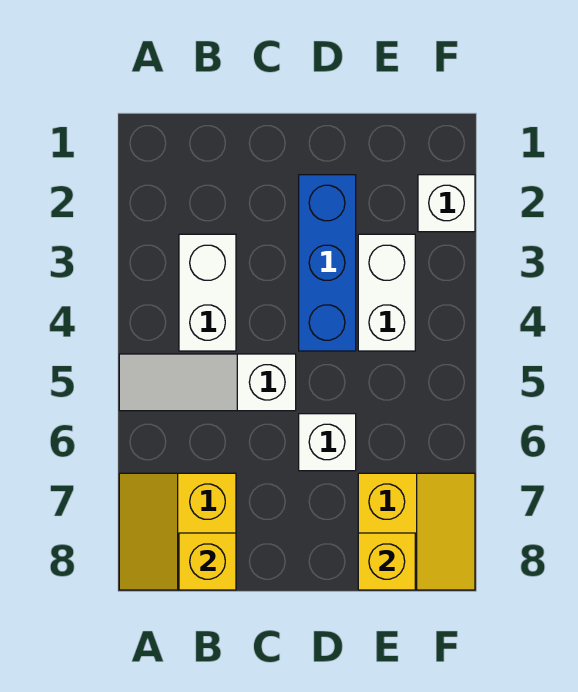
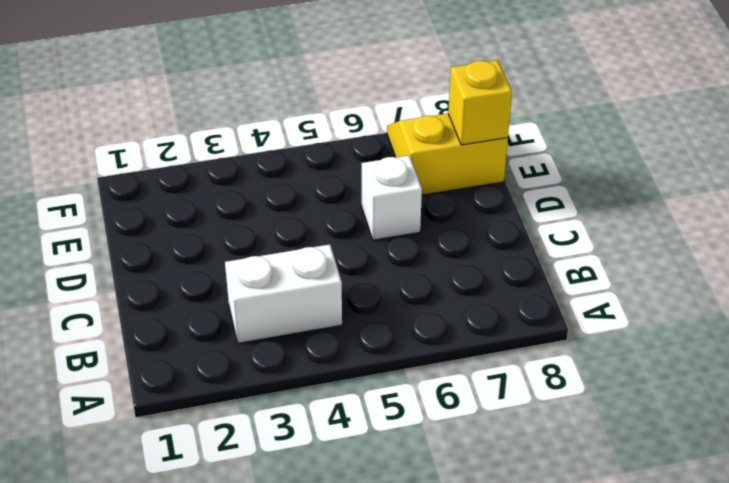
none -> white slope A5:C5 level 1 top C
none -> yellow slope A7:B8 level 1 top B

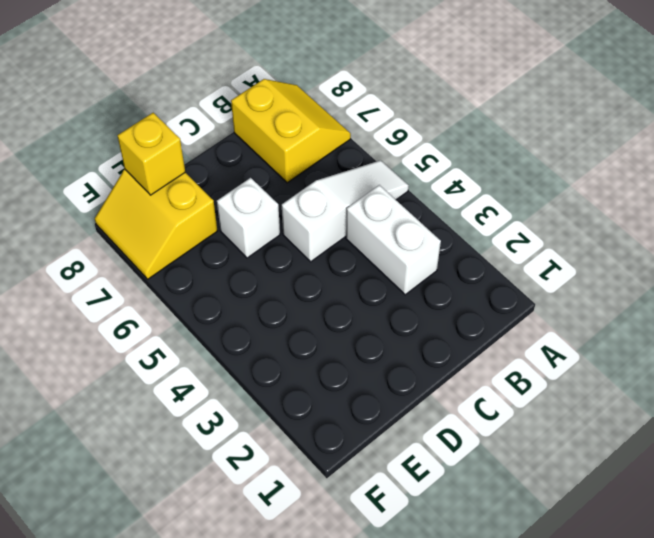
none -> blue brick D2:D4 level 1
none -> white brick E3:E4 level 1

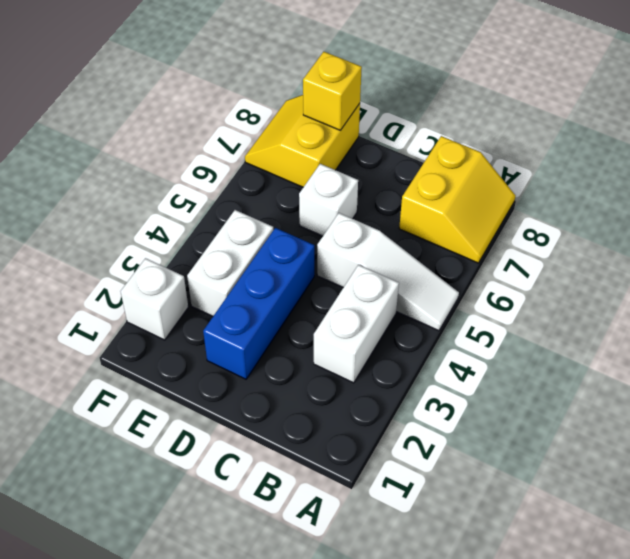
none -> yellow brick B8 level 2

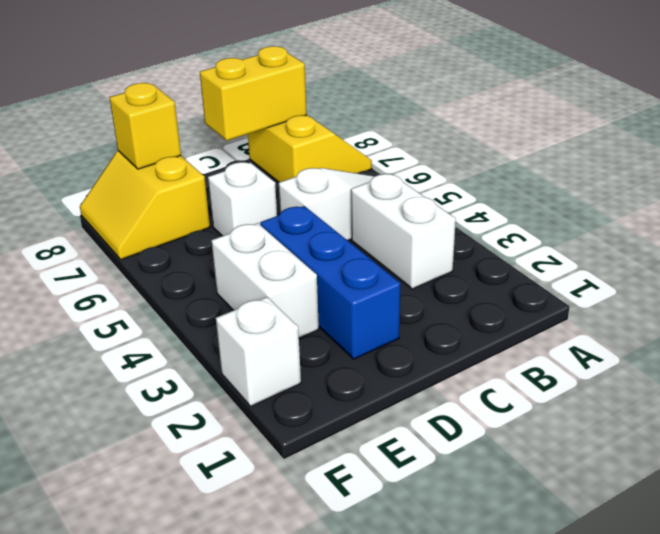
yellow brick B8:C8 level 2 -> yellow brick B8 level 2

